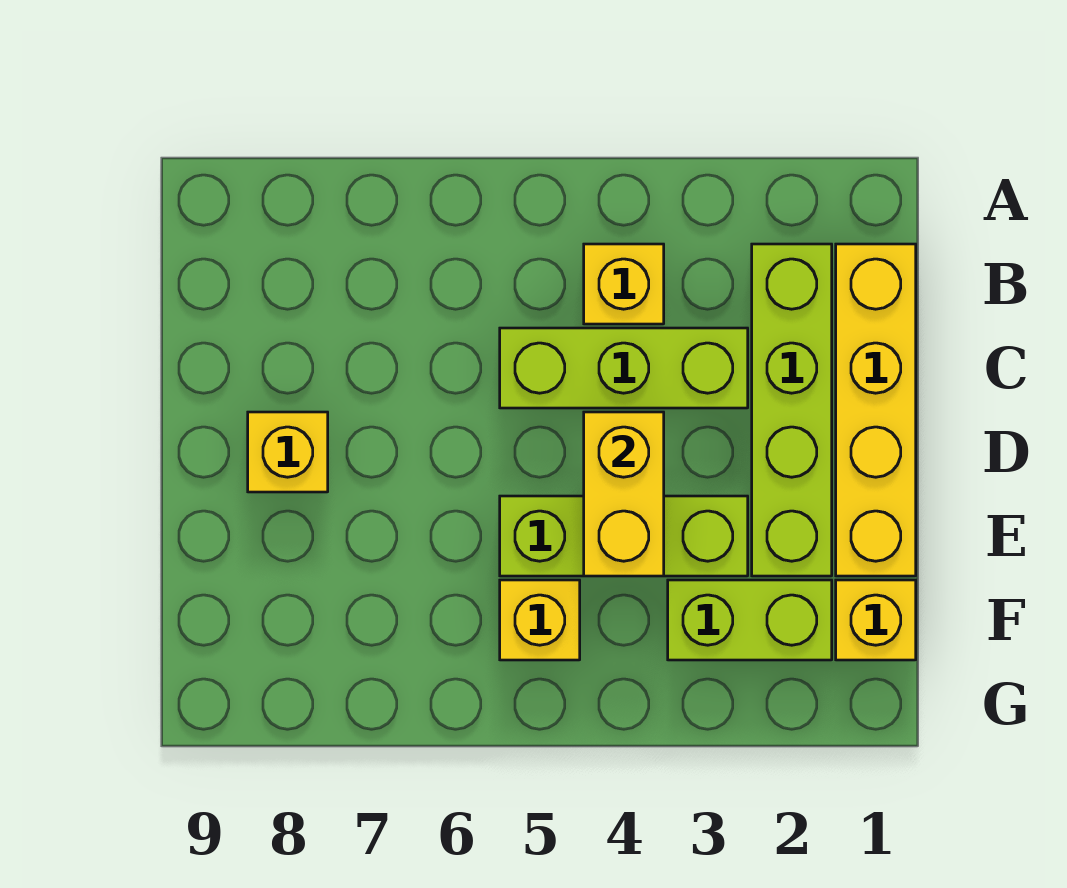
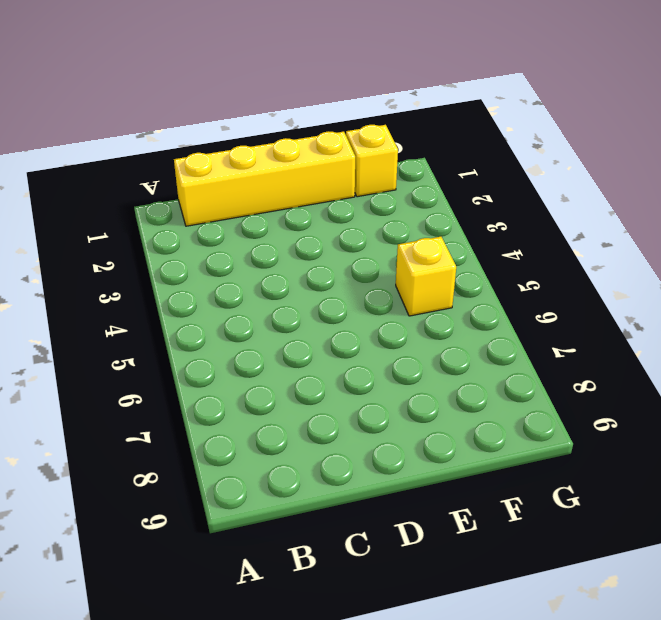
none -> lime brick B2:E2 level 1
none -> yellow brick B4 level 1

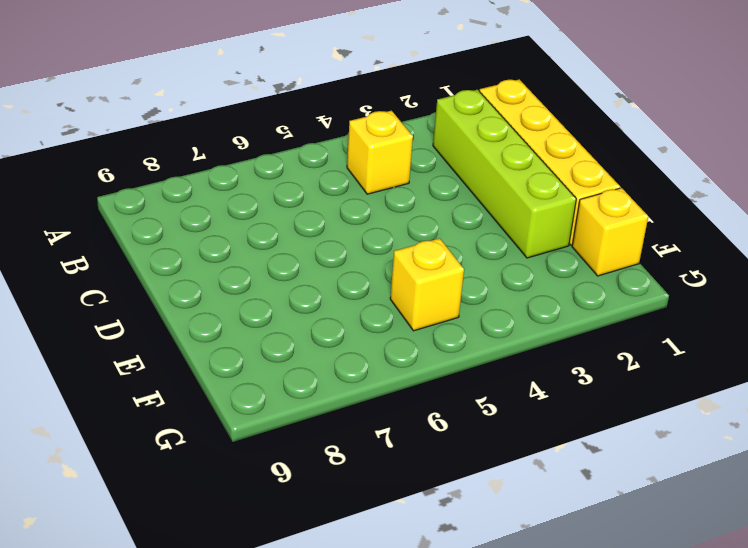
none -> lime brick C3:C5 level 1
none -> yellow brick D8 level 1

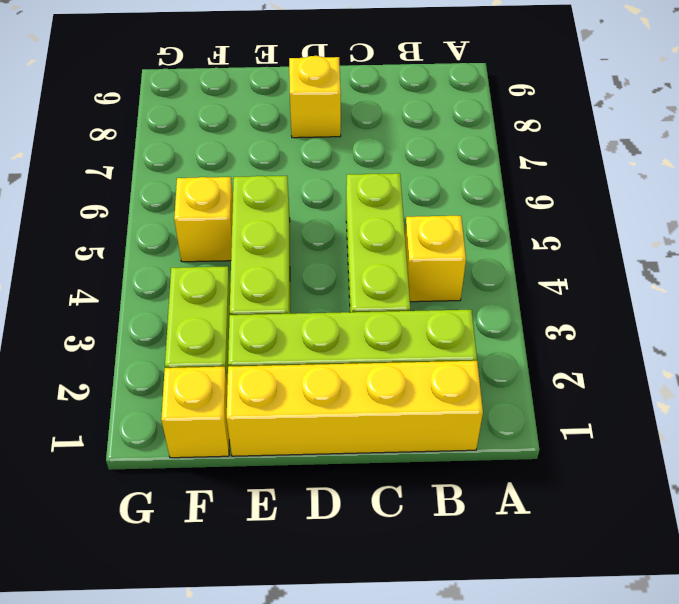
none -> yellow brick D4:E4 level 2

